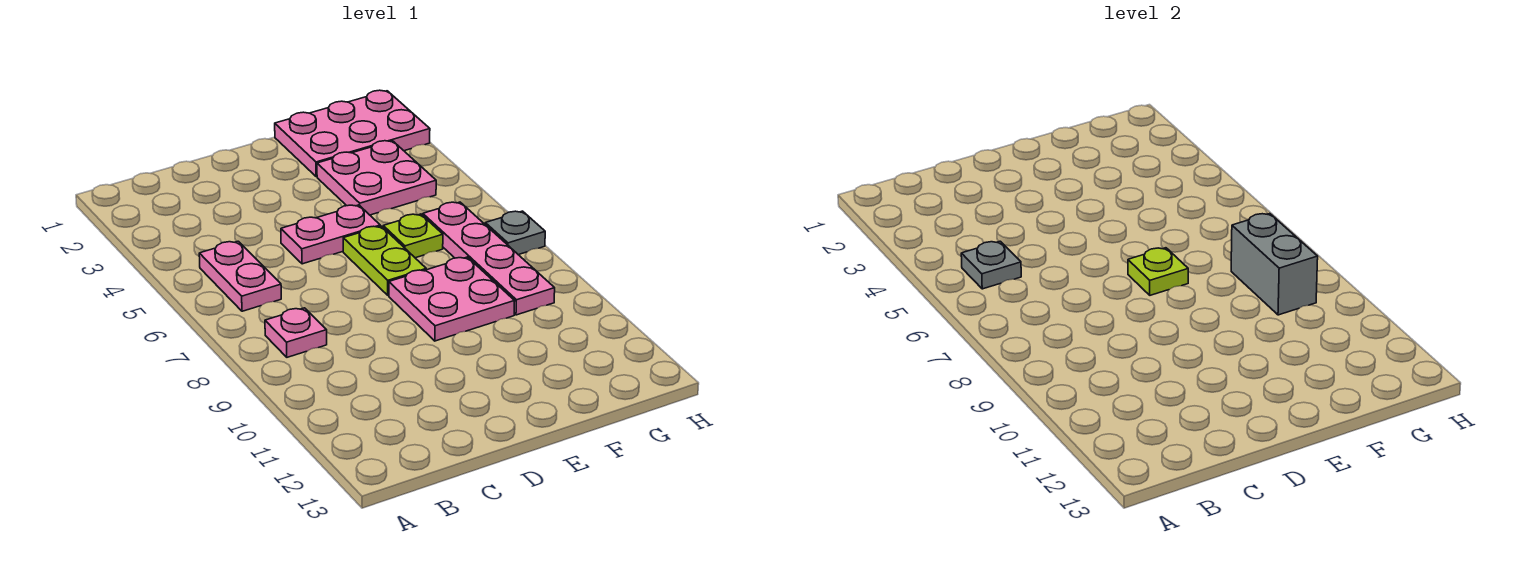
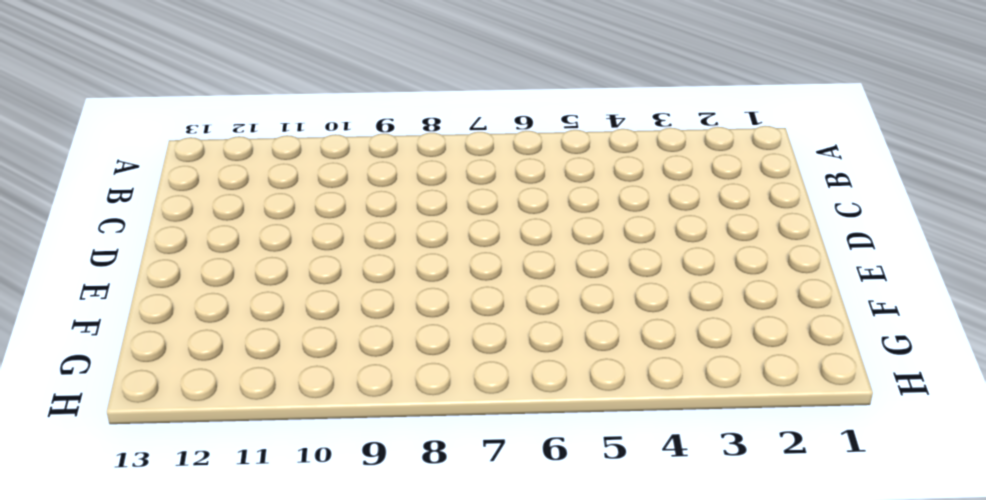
none -> pink plate B5:B6 level 1
none -> pink plate B8 level 1
none -> pink plate D5:E5 level 1

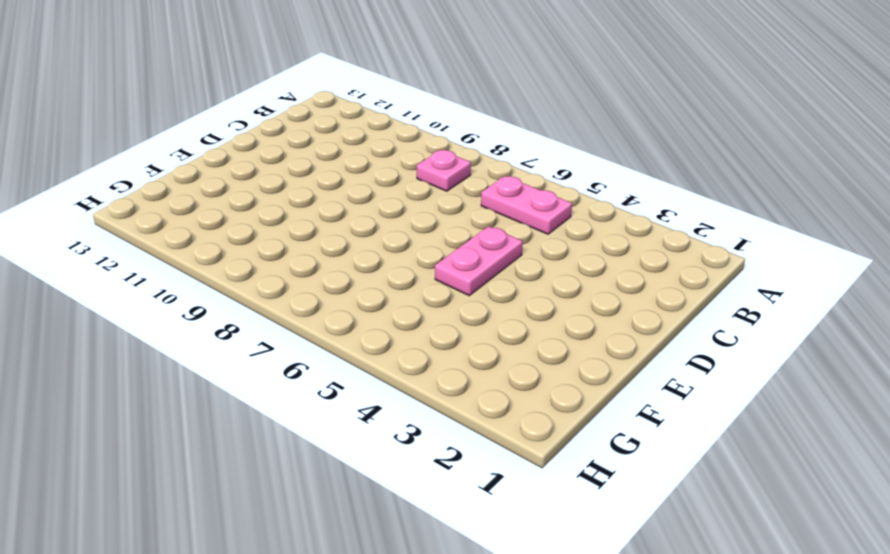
none -> lime plate E6:E7 level 1
none -> pink plate E8:F9 level 1
none -> pink plate F1:H2 level 1

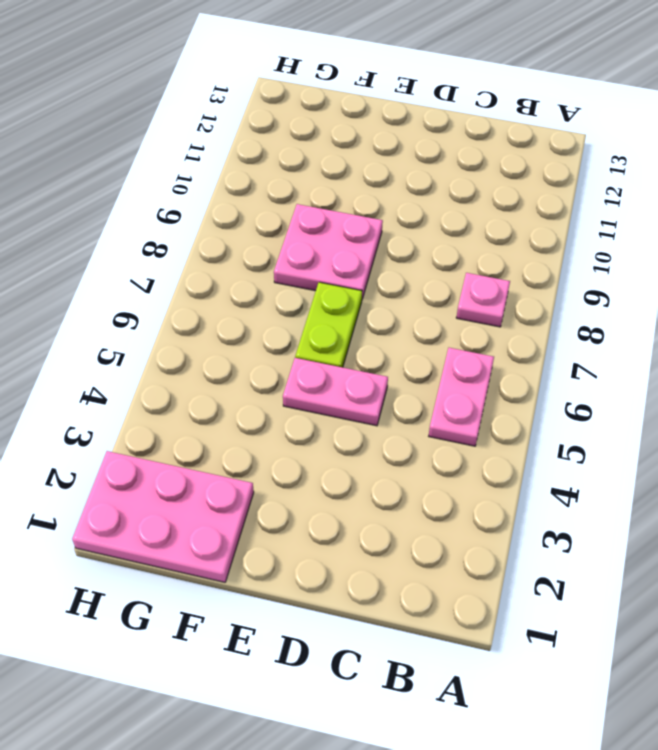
none -> pink plate F3:G4 level 1
none -> lime plate F6 level 1
none -> pink plate G6:G9 level 1

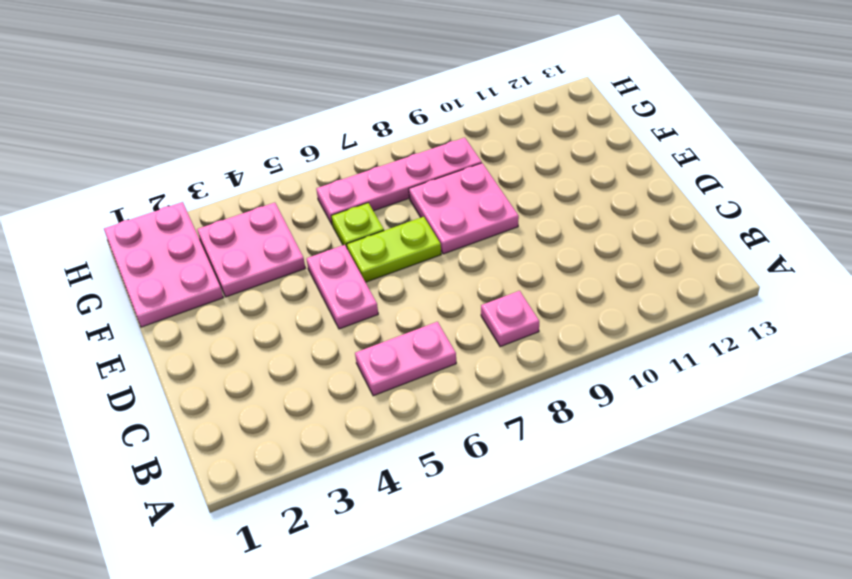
none -> grey plate H7 level 1
none -> grey plate B5 level 2
none -> lime plate E7 level 2

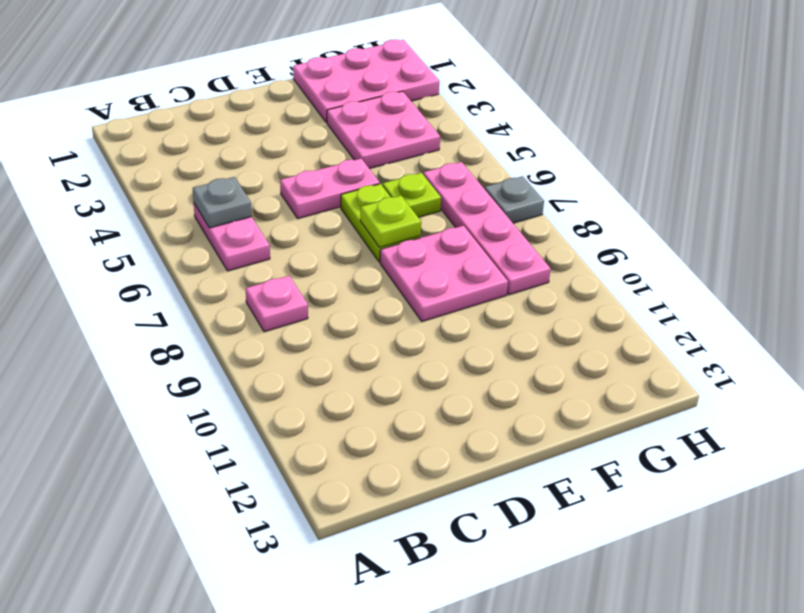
none -> grey brick G8:G9 level 2

